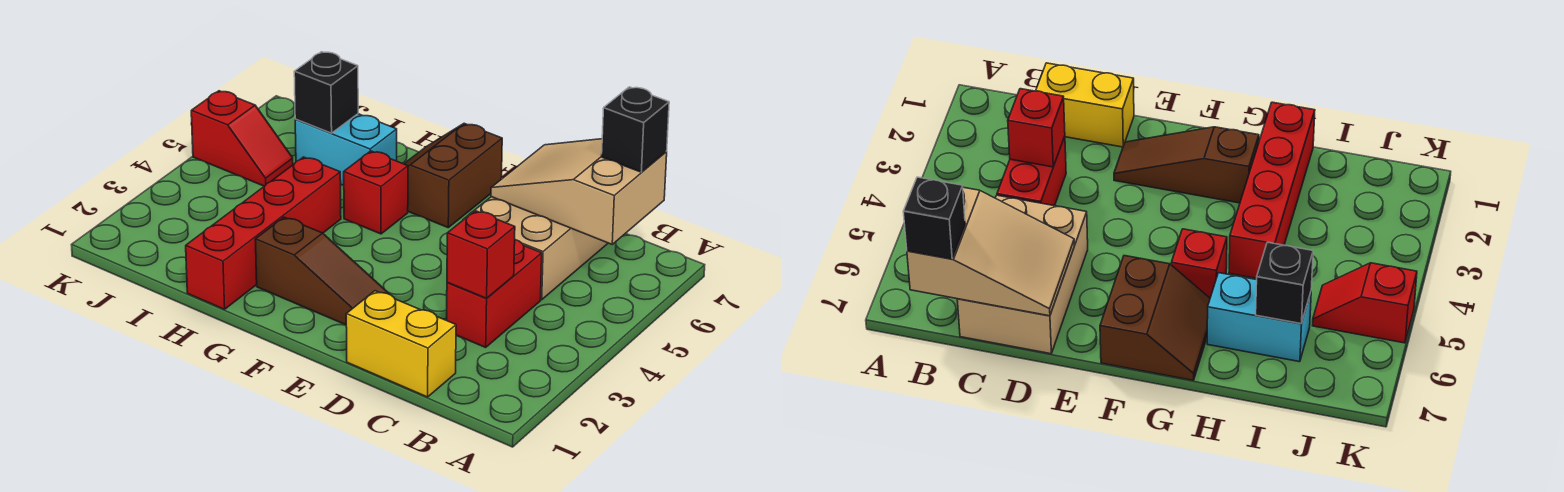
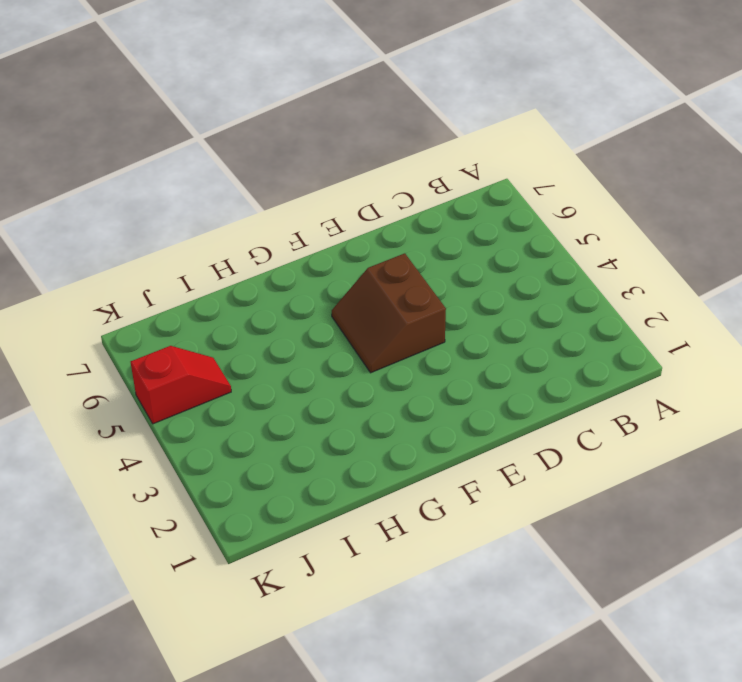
brown slope E4:F5 level 1 top E -> brown slope F6:G7 level 1 top F
none -> yellow brick C1:D1 level 1
none -> red brick C3:C4 level 1
none -> tan brick C5:D7 level 1

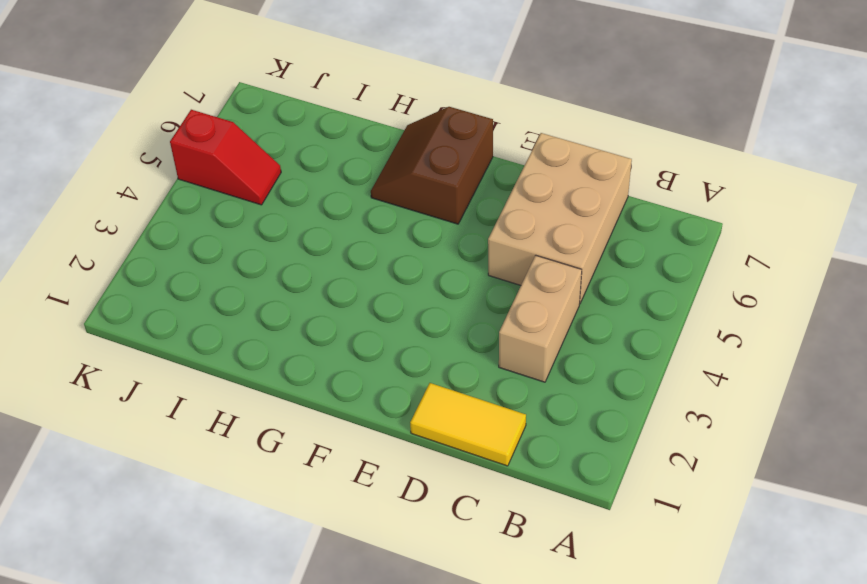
yellow tile C1:D1 level 1 -> yellow brick C1:D1 level 1
tan brick C3:C4 level 1 -> red brick C3:C4 level 1
none -> brown slope E2:G2 level 1 top G
none -> red brick G5 level 1
none -> red brick H1:H4 level 1

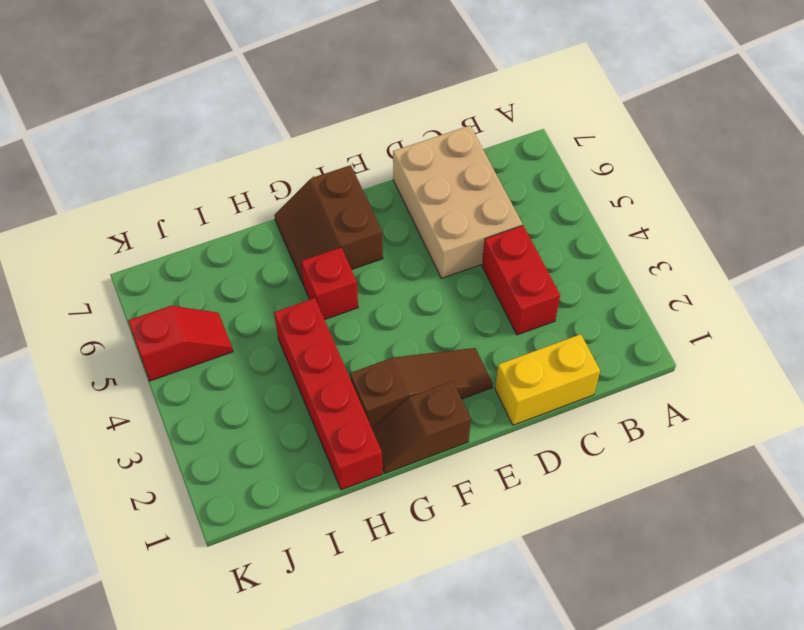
brown slope F1:G1 level 1 top F -> none
none -> cyan brick H6:I6 level 1
none -> tan slope B6:D7 level 2 top B
none -> red brick C3 level 2

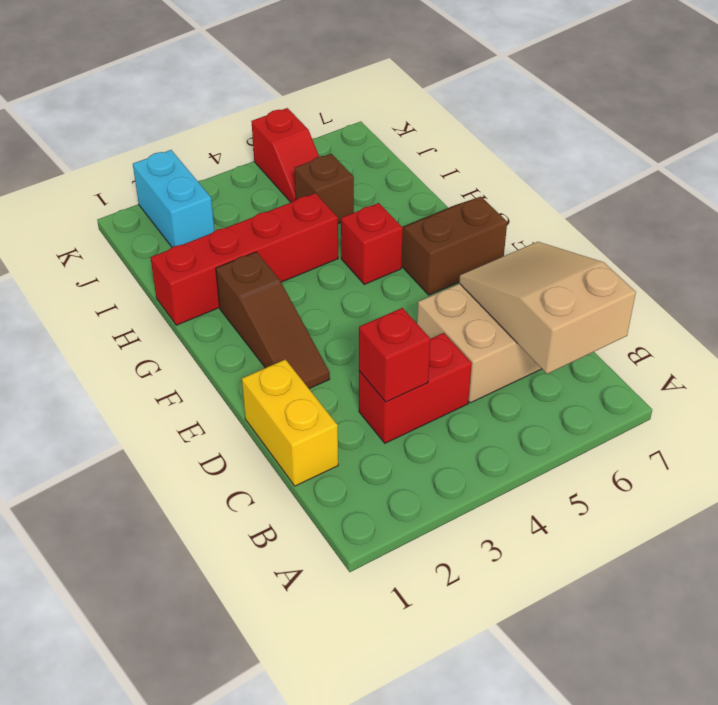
brown brick I5 level 1 -> none
cyan brick J2:K2 level 1 -> cyan brick H6:I6 level 1
none -> black brick I6 level 2
none -> black brick B7 level 3

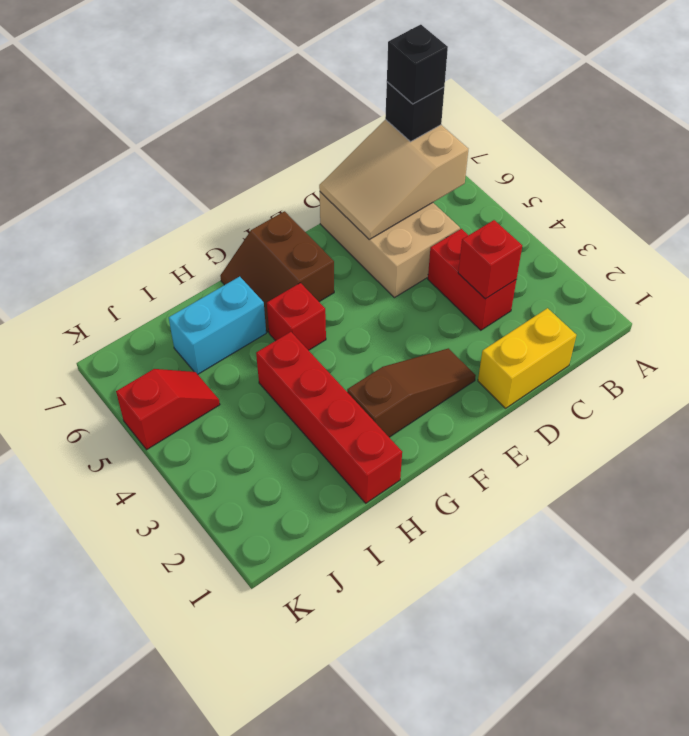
black brick B7 level 4 -> black brick I6 level 2

